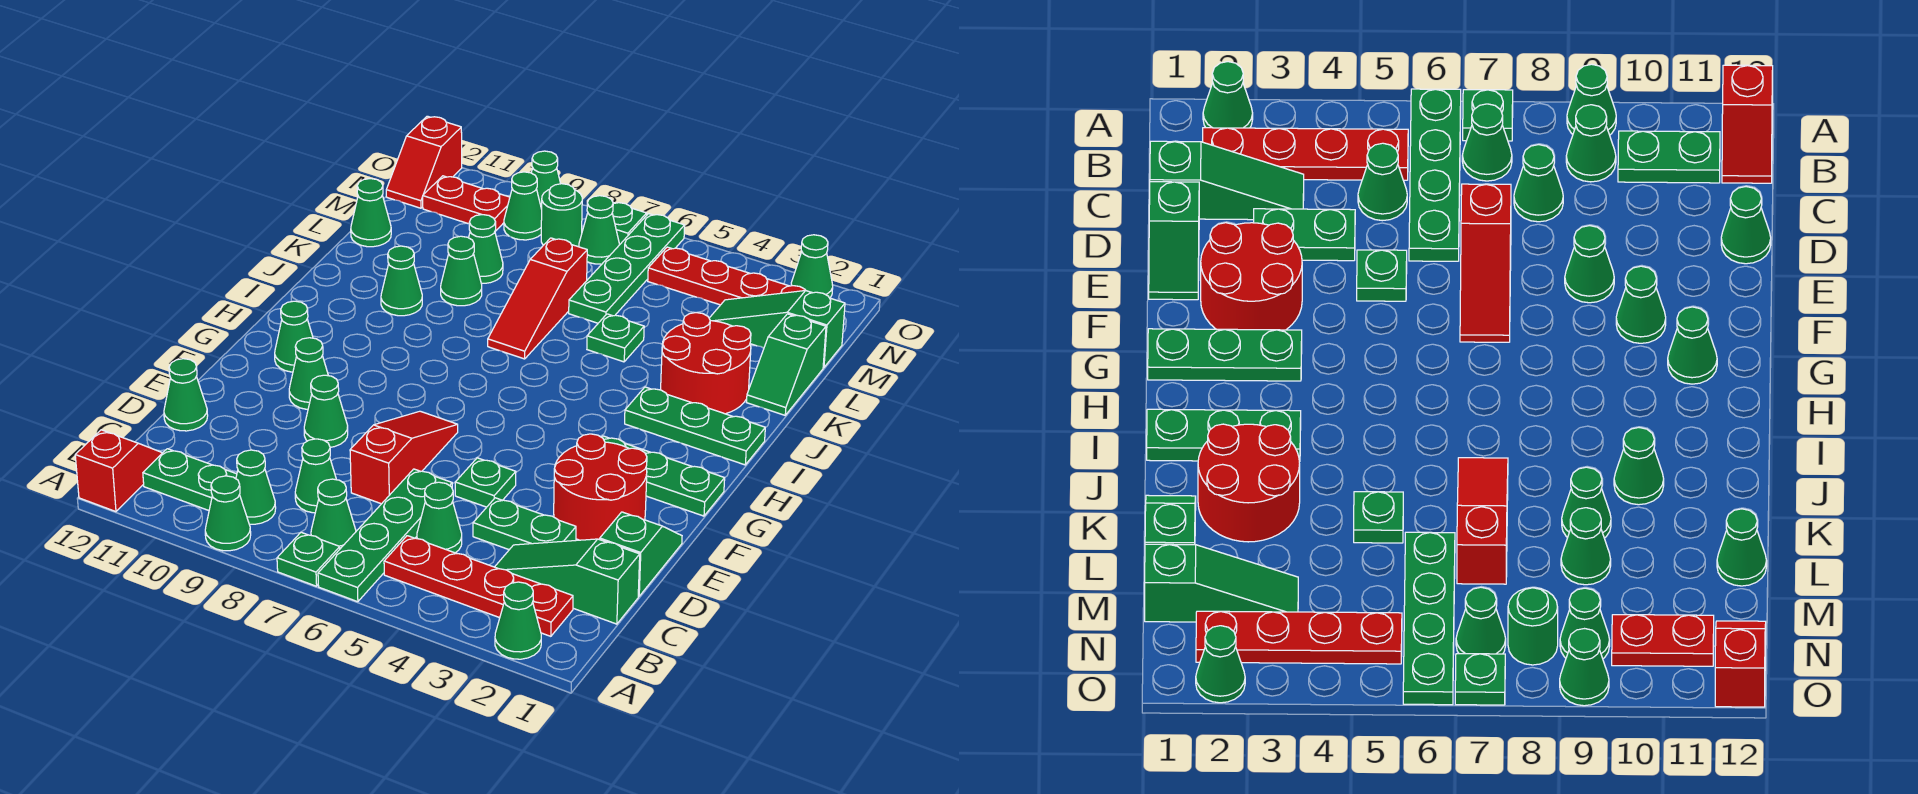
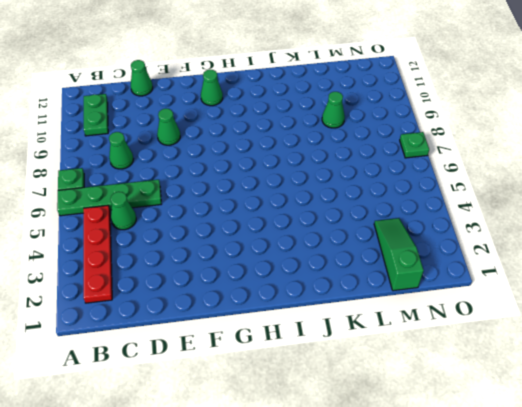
none -> green cone A2 level 1
none -> green cone A9 level 1
none -> red slope A12:B12 level 1 top A
none -> green cone B7 level 1

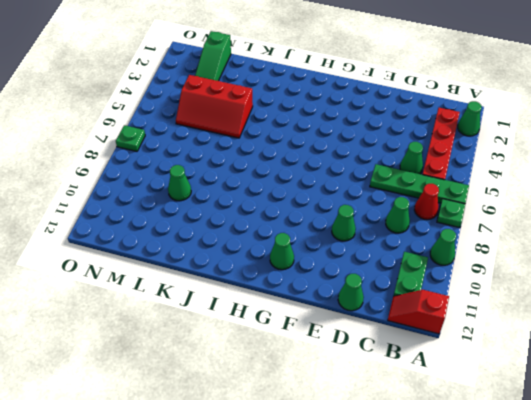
red cone B7 level 1 -> green cone B7 level 1
red slope K4:M5 level 1 top 4 -> green plate K5 level 1
none -> green cone B9 level 1
none -> green slope C1:C3 level 1 top 1
none -> green slope D1:E1 level 1 top D
none -> green plate D3:D4 level 1

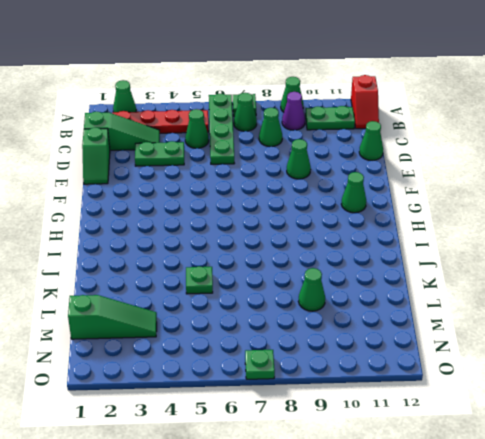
purple cone B9 level 1 -> green cone B9 level 1
none -> red slope D7:F7 level 1 top D
none -> red round brick E2:F3 level 1
none -> green plate E5 level 1
none -> green cone F10 level 1

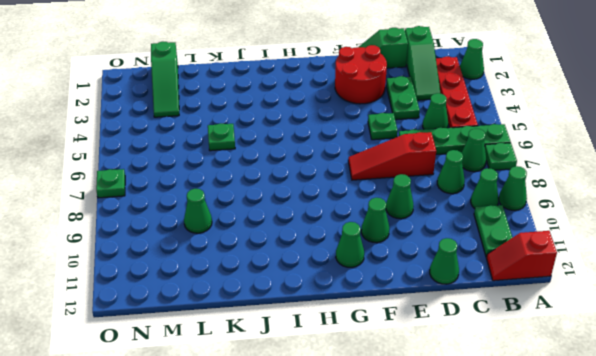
none -> green plate G1:G3 level 1
none -> green plate I1:I3 level 1
none -> red round brick J2:K3 level 1
none -> red slope J7:L7 level 1 top L

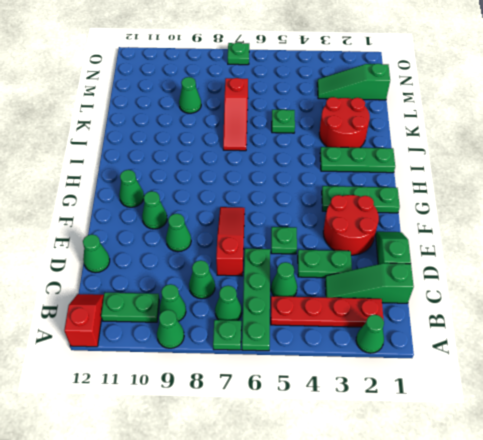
none -> green cone J10 level 1
none -> green slope K1:L1 level 1 top L
none -> green cone K9 level 1
none -> green plate L6:O6 level 1

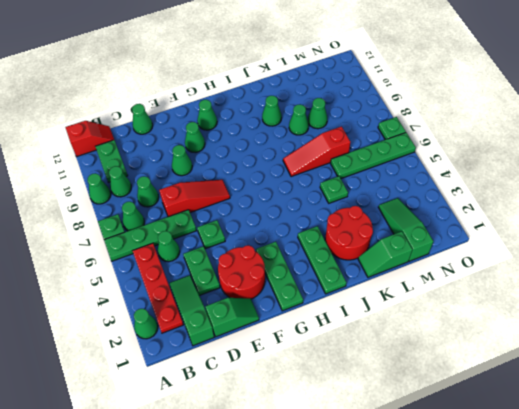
none -> green cone L12 level 1
none -> red plate N2:N5 level 1
none -> green cone N7 level 1
none -> green round brick N8 level 1

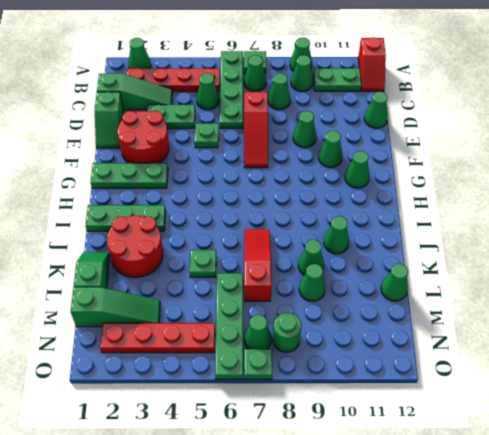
none -> green cone N9 level 1
none -> red plate N10:N11 level 1
none -> red slope N12:O12 level 1 top O
none -> green cone O2 level 1

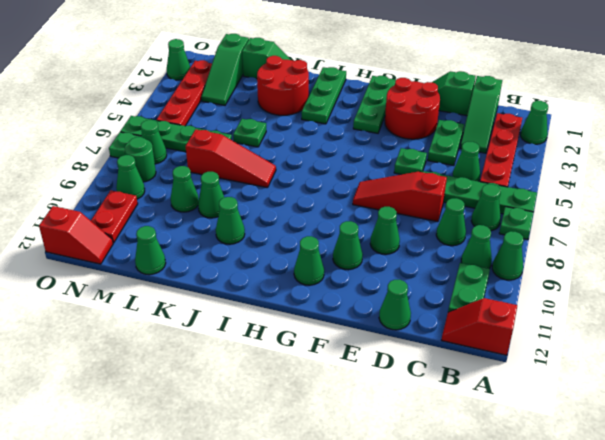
none -> green cone O9 level 1

